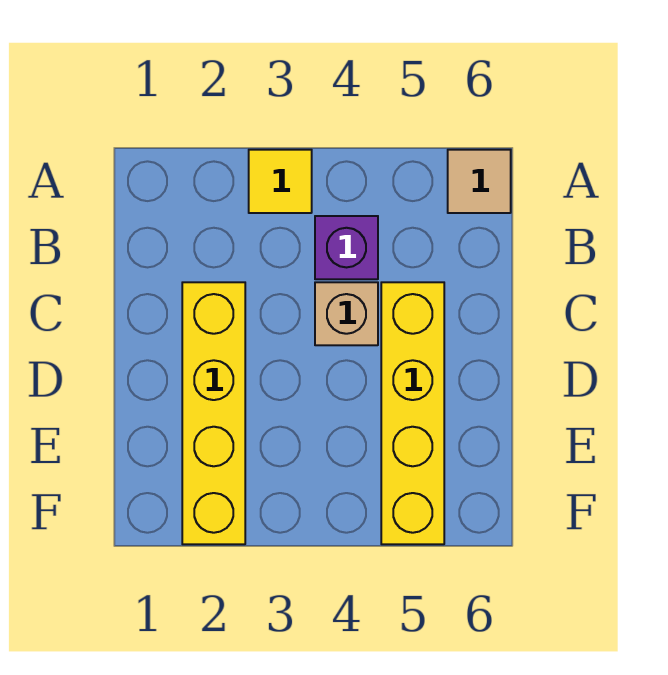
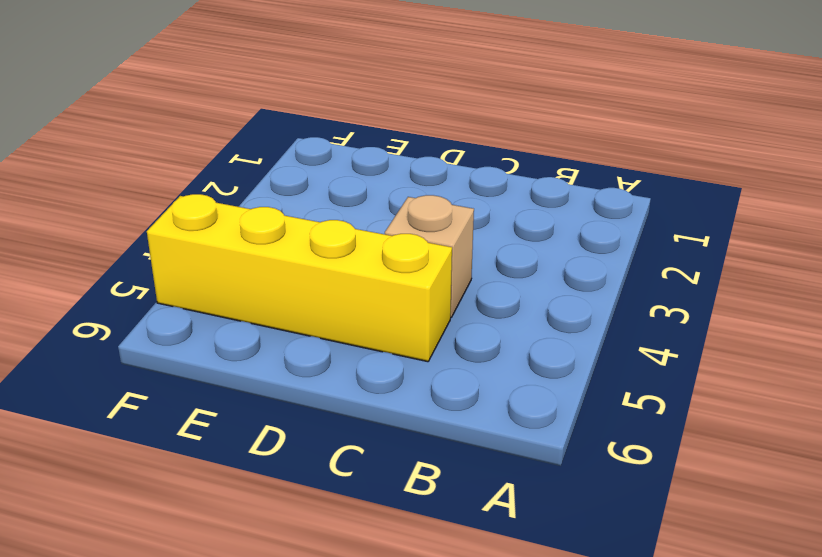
none -> yellow tile A3 level 1
none -> tan tile A6 level 1

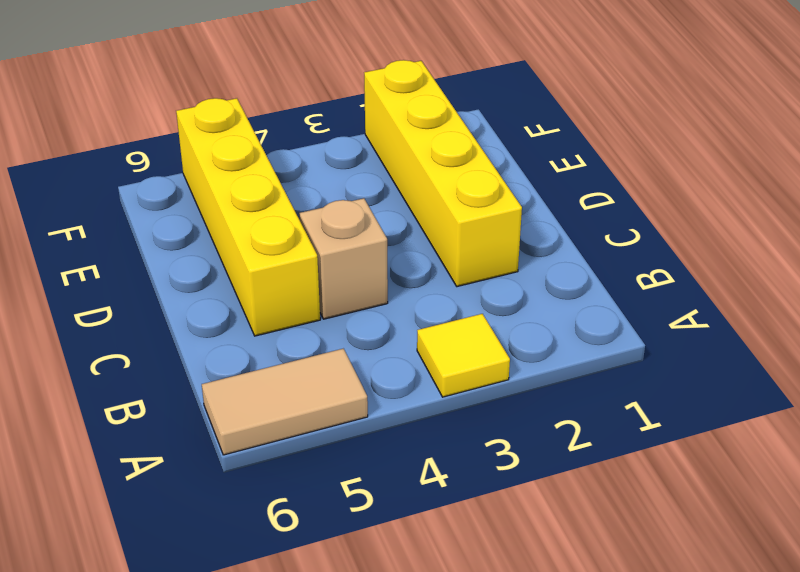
tan tile A5:A6 level 1 -> tan tile A6 level 1
none -> purple brick B4 level 1

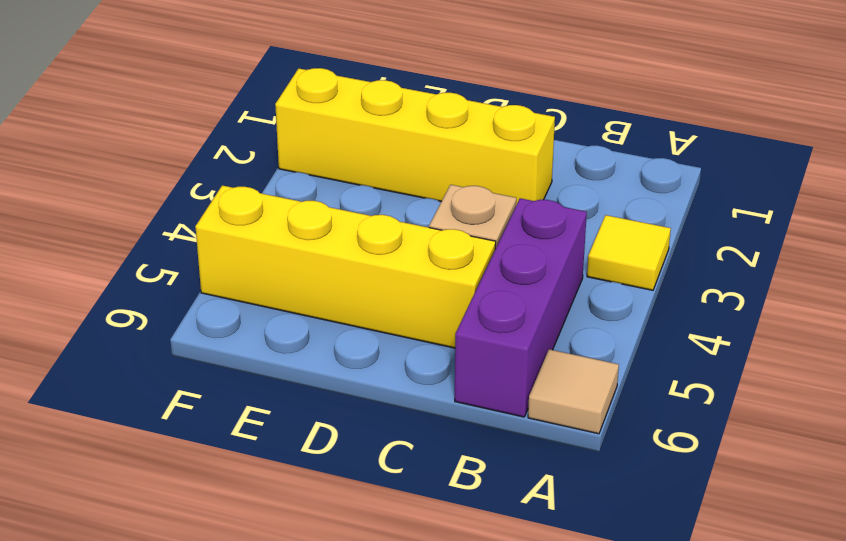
purple brick B4:B6 level 1 -> purple brick B4 level 1

